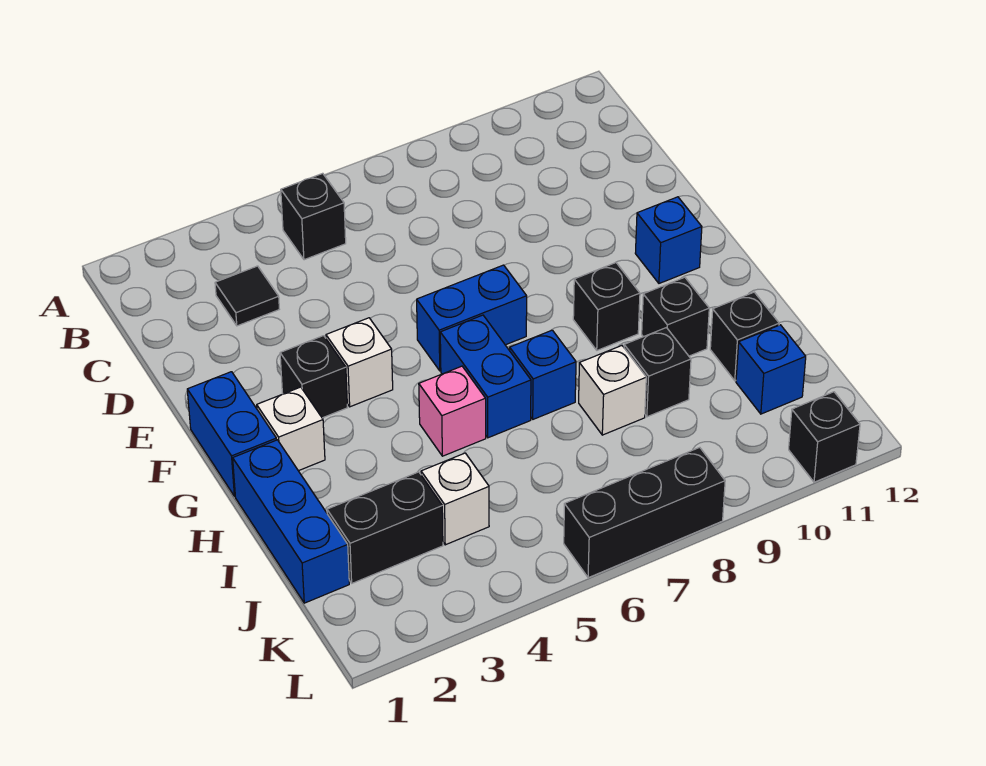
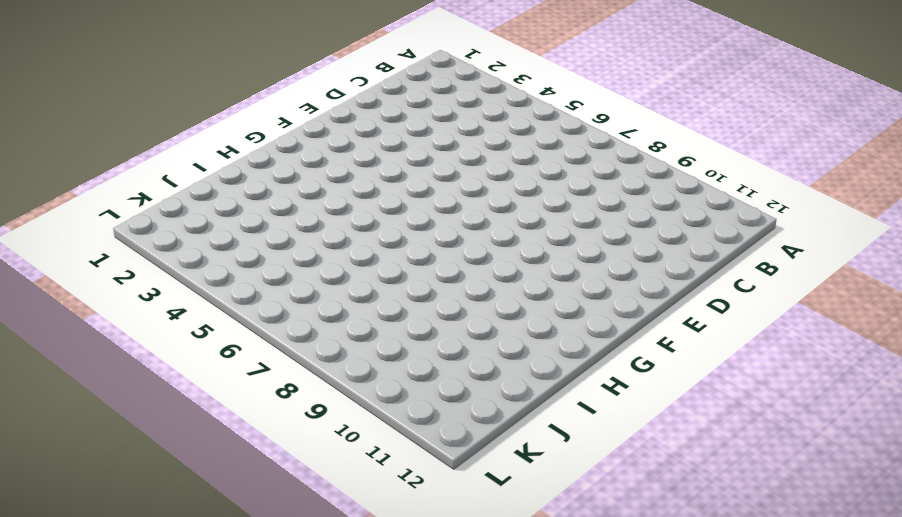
none -> black brick B5 level 1
none -> black tile C3 level 1
none -> blue brick F1:G1 level 1

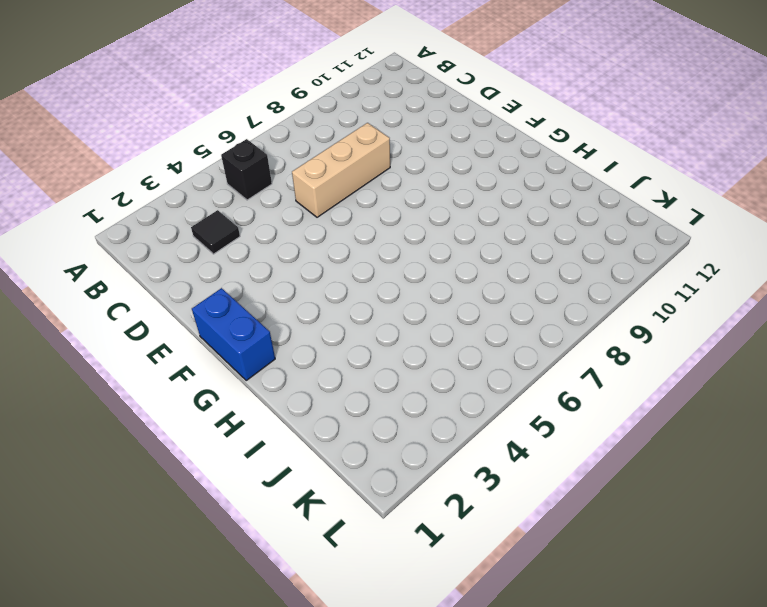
tan brick D6:D8 level 1 -> none
none -> black brick F3 level 1
none -> white brick F4 level 1
none -> blue brick F6:F7 level 1

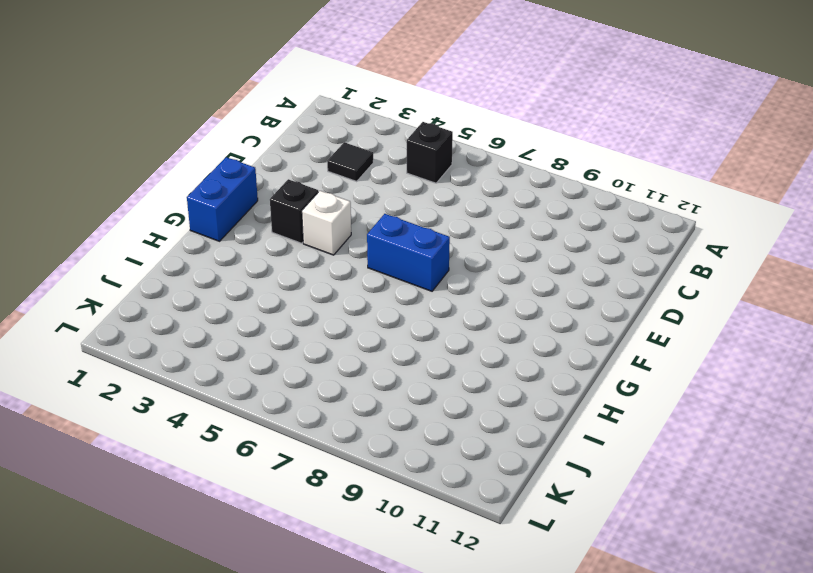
none -> blue brick F11 level 1
none -> white brick G2 level 1
none -> blue brick G6:H6 level 1

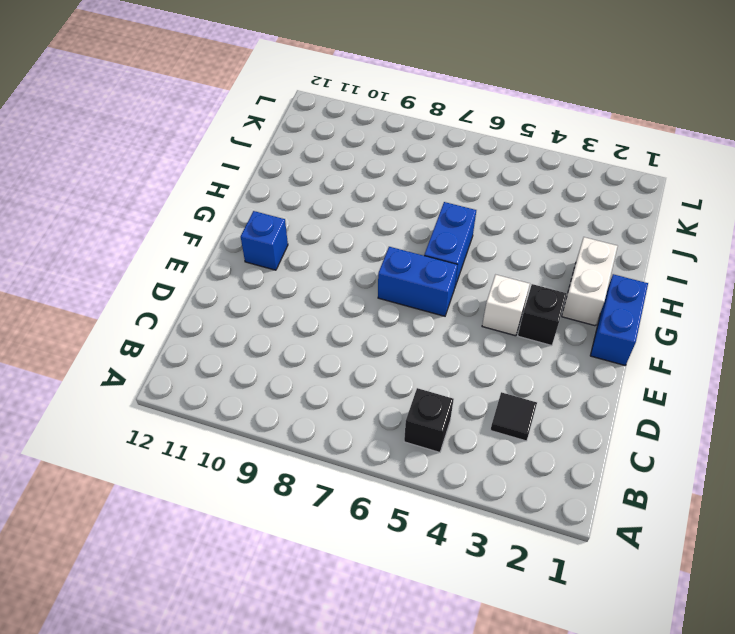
white brick G2:H2 level 1 -> white brick G2 level 1
none -> black brick G9 level 1
none -> blue brick H1:J1 level 1
none -> pink brick H5 level 1

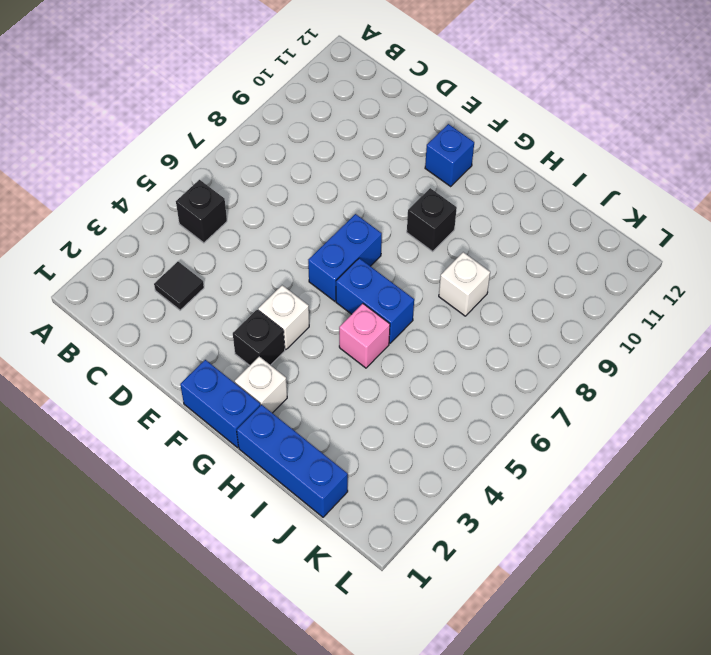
none -> blue brick H7 level 1
none -> black brick H10 level 1
none -> black brick I9 level 1

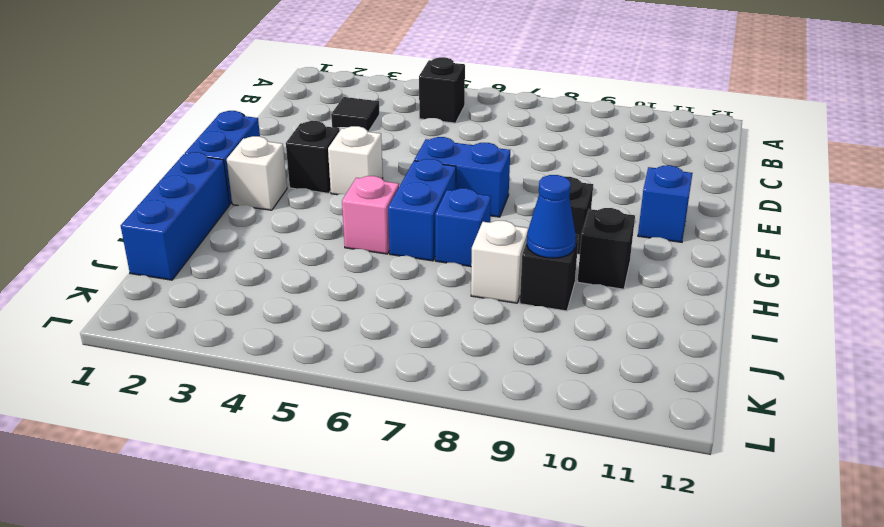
blue cone I9 level 2 -> none
none -> black brick I11 level 1
none -> black brick J2:J3 level 1
none -> white brick J4 level 1

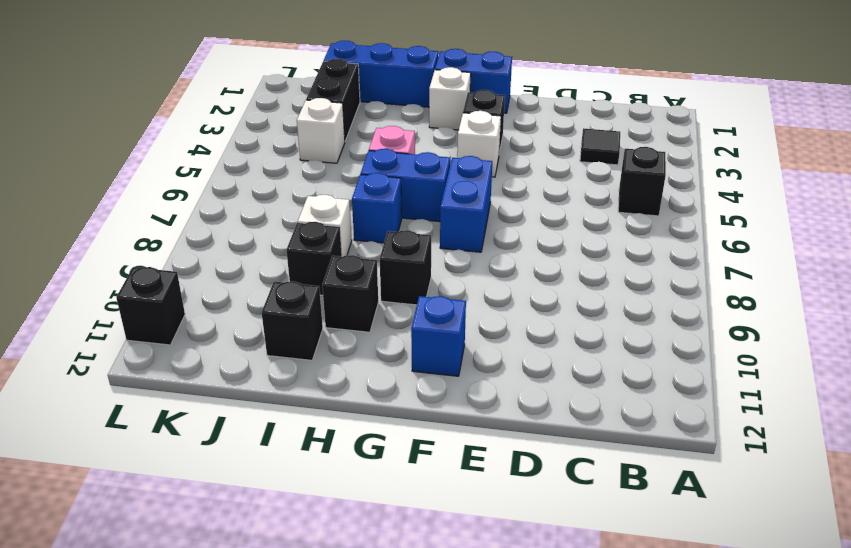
none -> blue brick J11 level 1
none -> black brick L6:L8 level 1

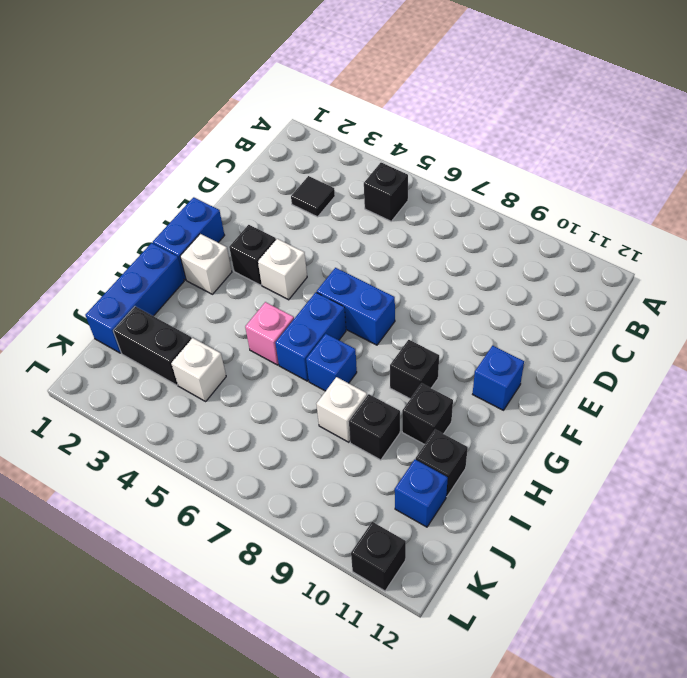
none -> black brick L6:L8 level 1

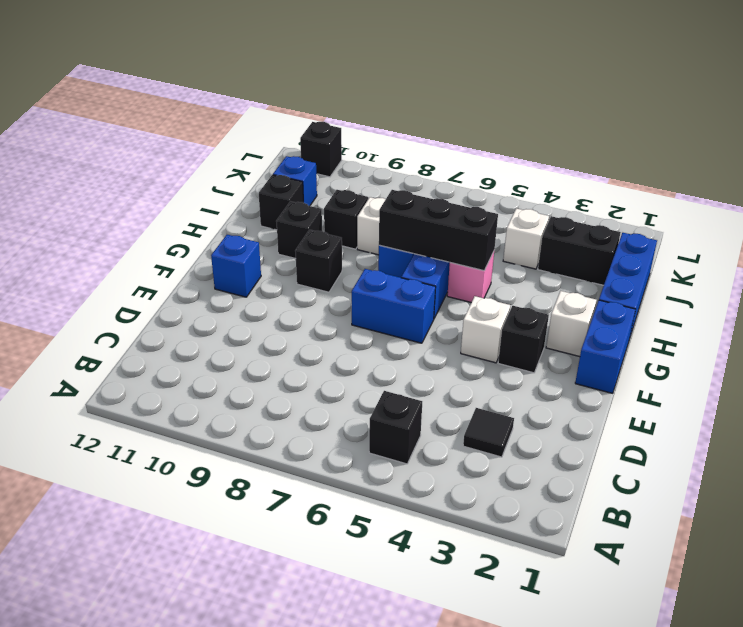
black brick H5:H7 level 2 -> black brick L6:L8 level 1

